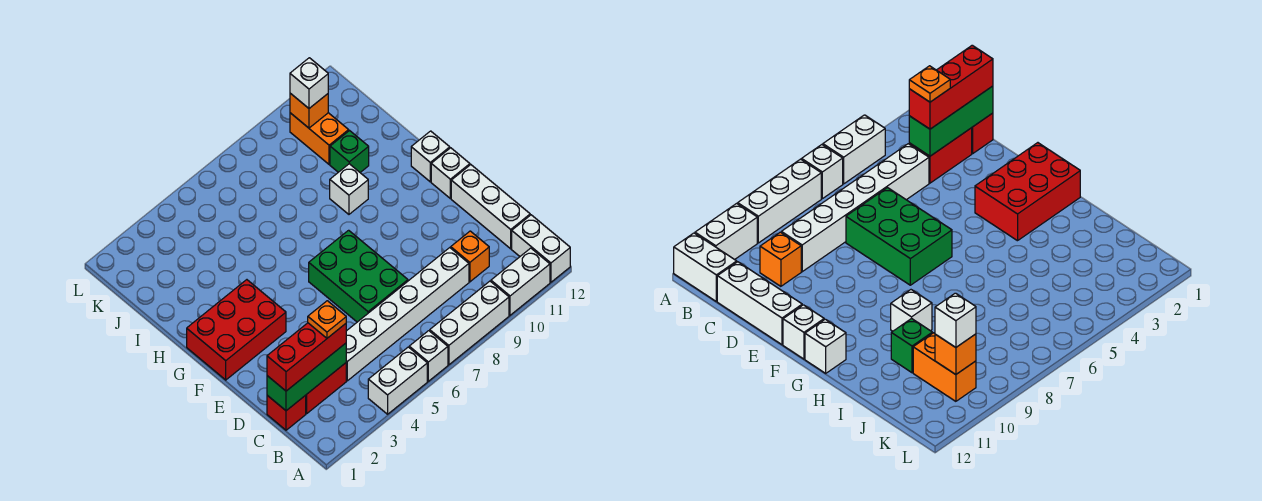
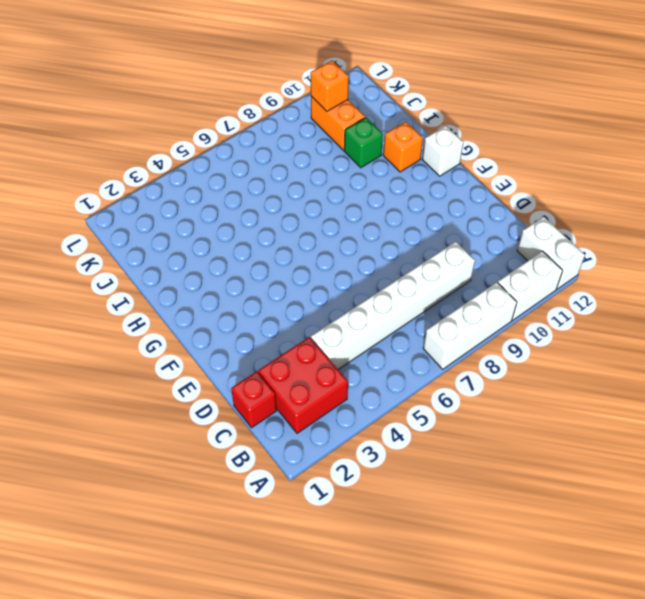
red brick B2:C3 level 1 -> red brick C2:C3 level 1
orange brick H11 level 1 -> orange brick C10 level 1
none -> white brick A4:A5 level 1
none -> white brick A6 level 1
none -> white brick C12:E12 level 1

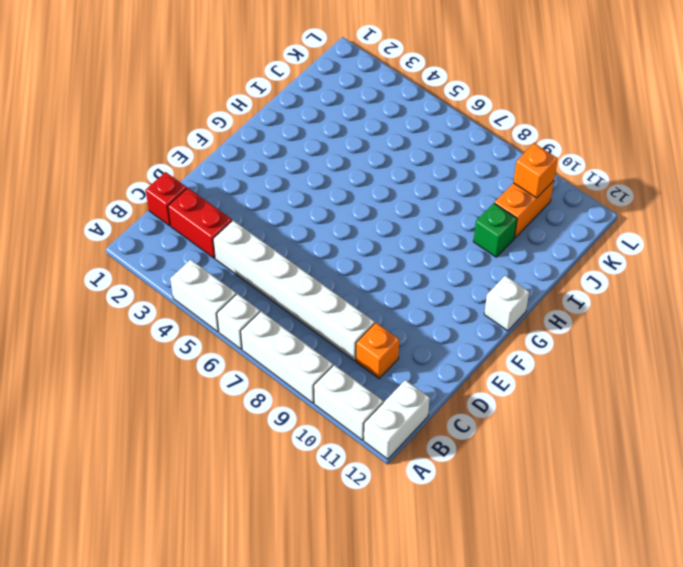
none -> white brick C12:E12 level 1
none -> green brick D6:F7 level 1
none -> red brick F1:G3 level 1

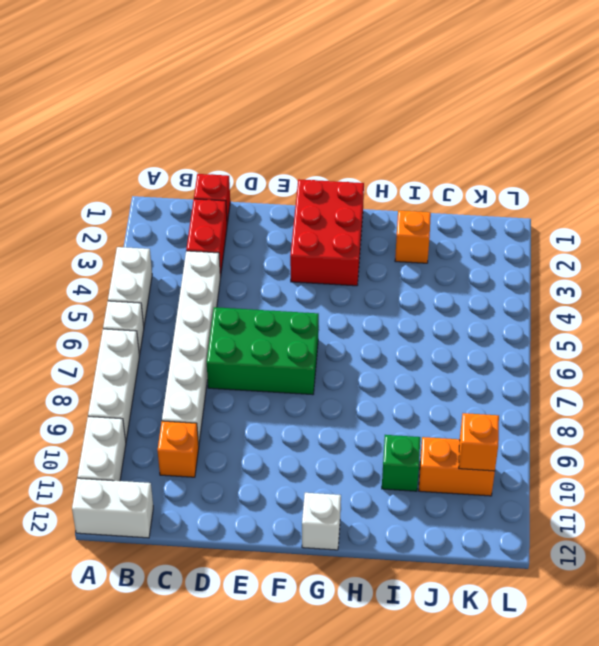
orange brick I2 level 1 -> none
none -> white brick C12:E12 level 1
none -> white brick F12 level 1
none -> white brick H9 level 1

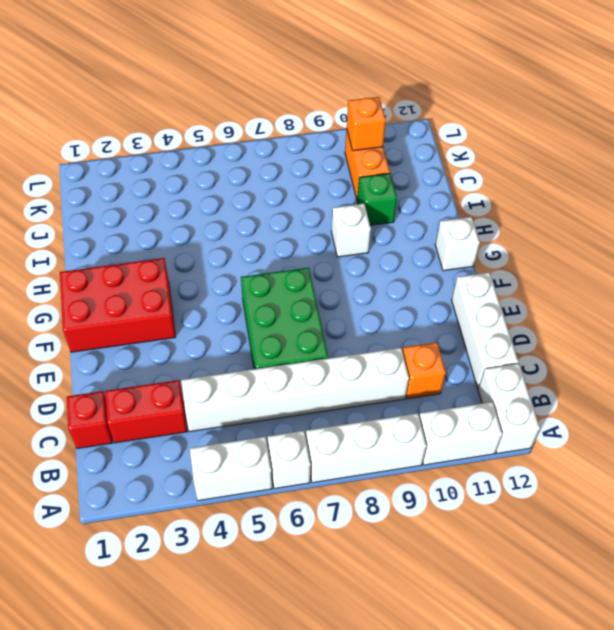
none -> white brick F12 level 1
none -> green brick C1:C3 level 2
none -> red brick C1:C3 level 3

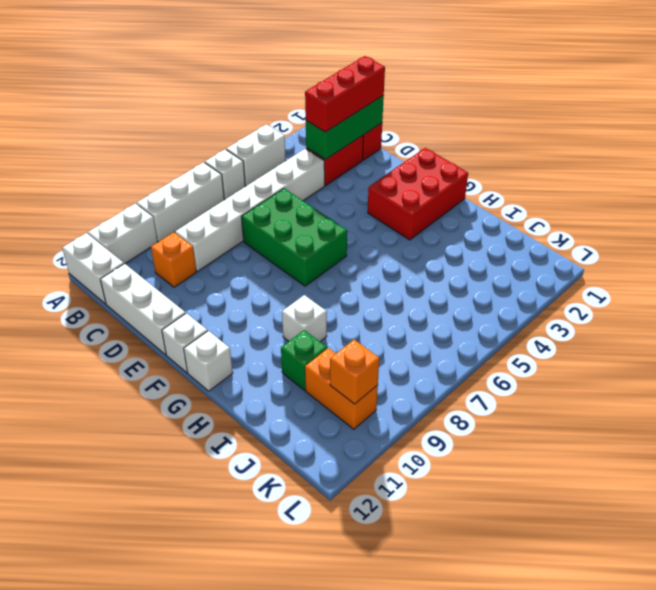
none -> white brick K10 level 3
none -> orange plate C3 level 4

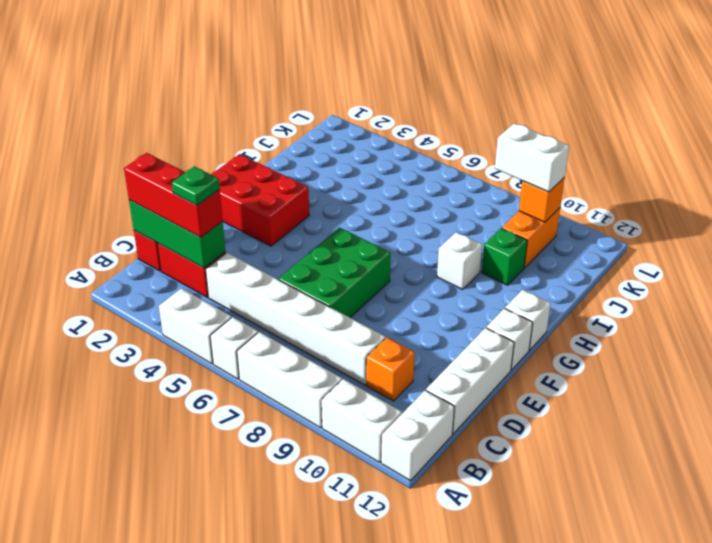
green plate C3 level 4 -> orange plate C3 level 4
white brick K9:K10 level 3 -> white brick K10 level 3

